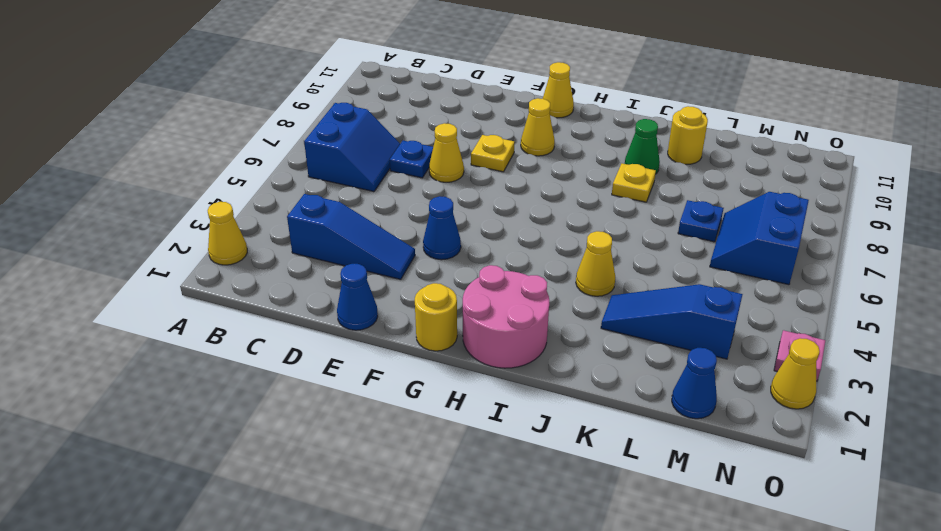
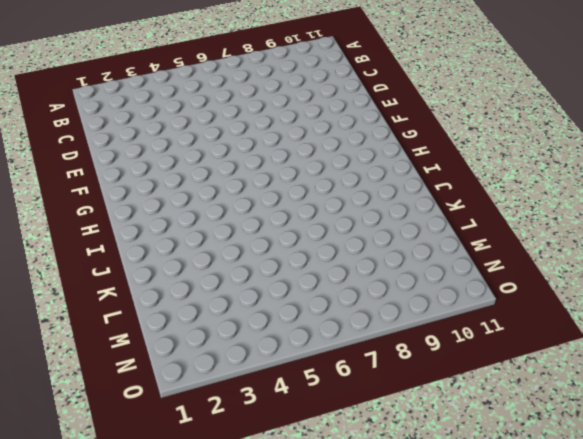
none -> yellow cone A2 level 1
none -> blue slope B6:C7 level 1 top B
none -> blue slope C3:E3 level 1 top C

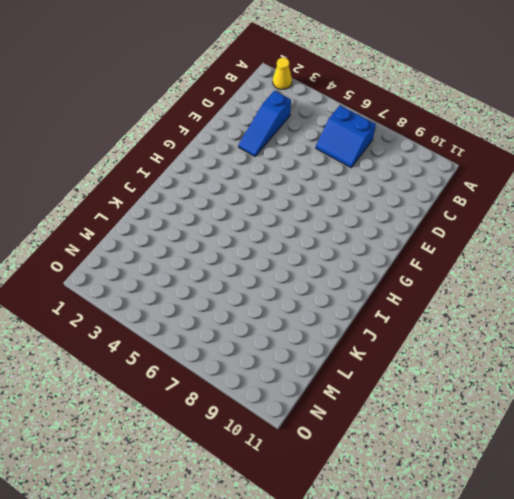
none -> blue plate D7 level 1
none -> blue cone E1 level 1
none -> yellow cone E7 level 1

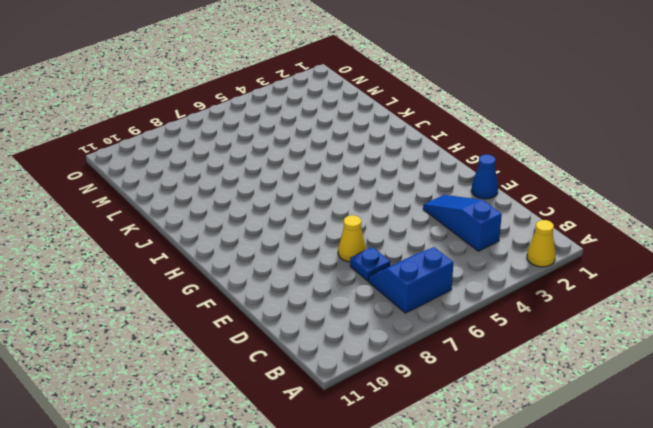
none -> blue cone F4 level 1
none -> yellow plate F8 level 1
none -> yellow round brick G1 level 1

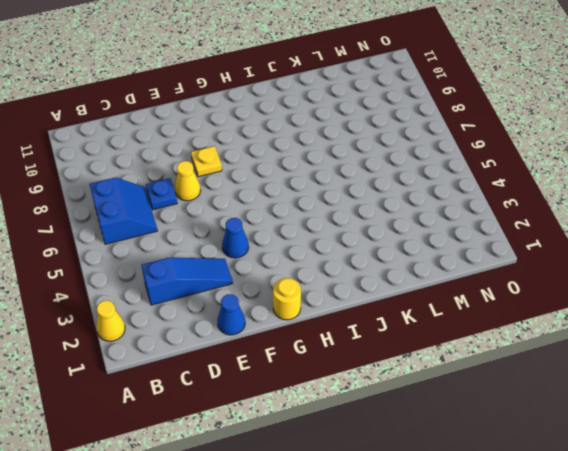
none -> yellow cone G9 level 1
none -> yellow cone G11 level 1
none -> pink round brick H1:I2 level 1

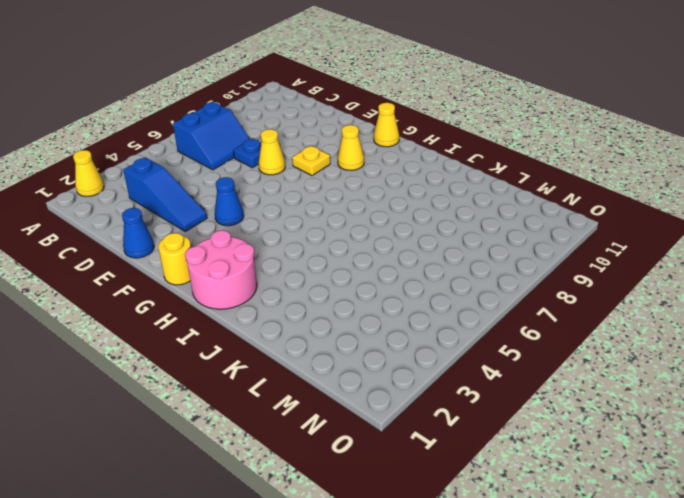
none -> yellow cone J4 level 1
none -> yellow plate J8 level 1
none -> green cone J9 level 1

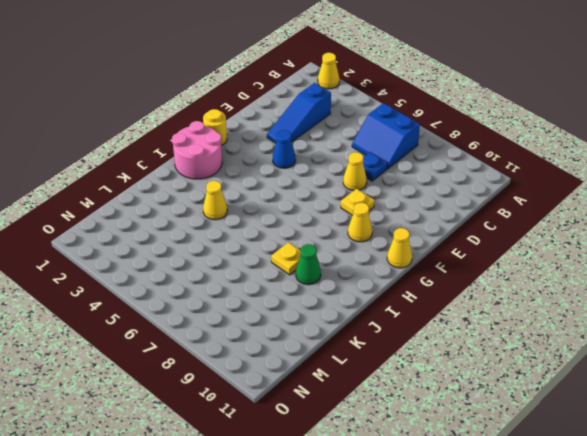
none -> blue cone E1 level 1
none -> blue slope K3:M3 level 1 top M
none -> yellow round brick K10 level 1

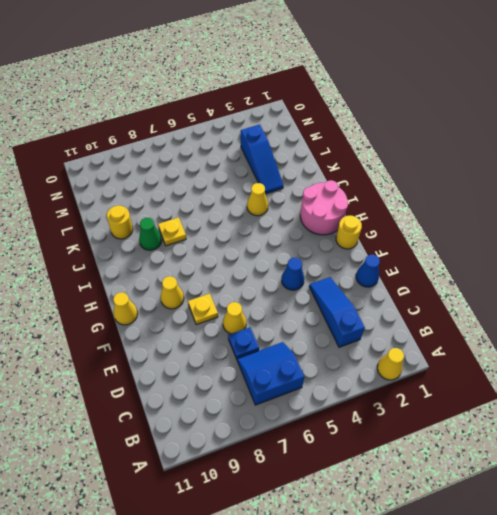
none -> blue plate L7 level 1
none -> blue cone M1 level 1
none -> blue slope M6:N7 level 1 top N

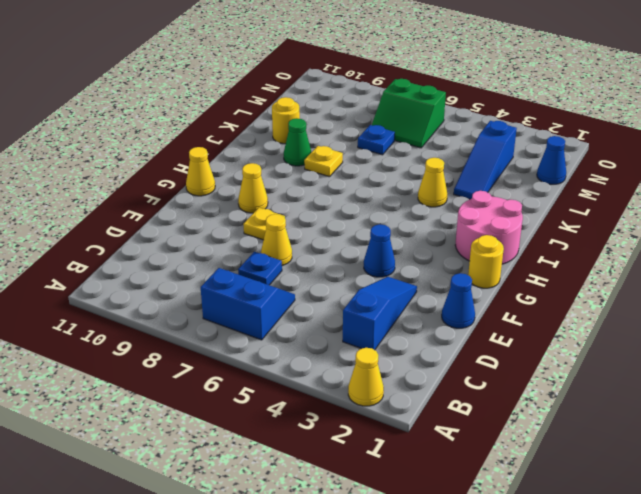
green slope M6:N7 level 1 top N -> blue slope M6:N7 level 1 top N
none -> yellow cone O2 level 1
none -> pink plate O3 level 1

